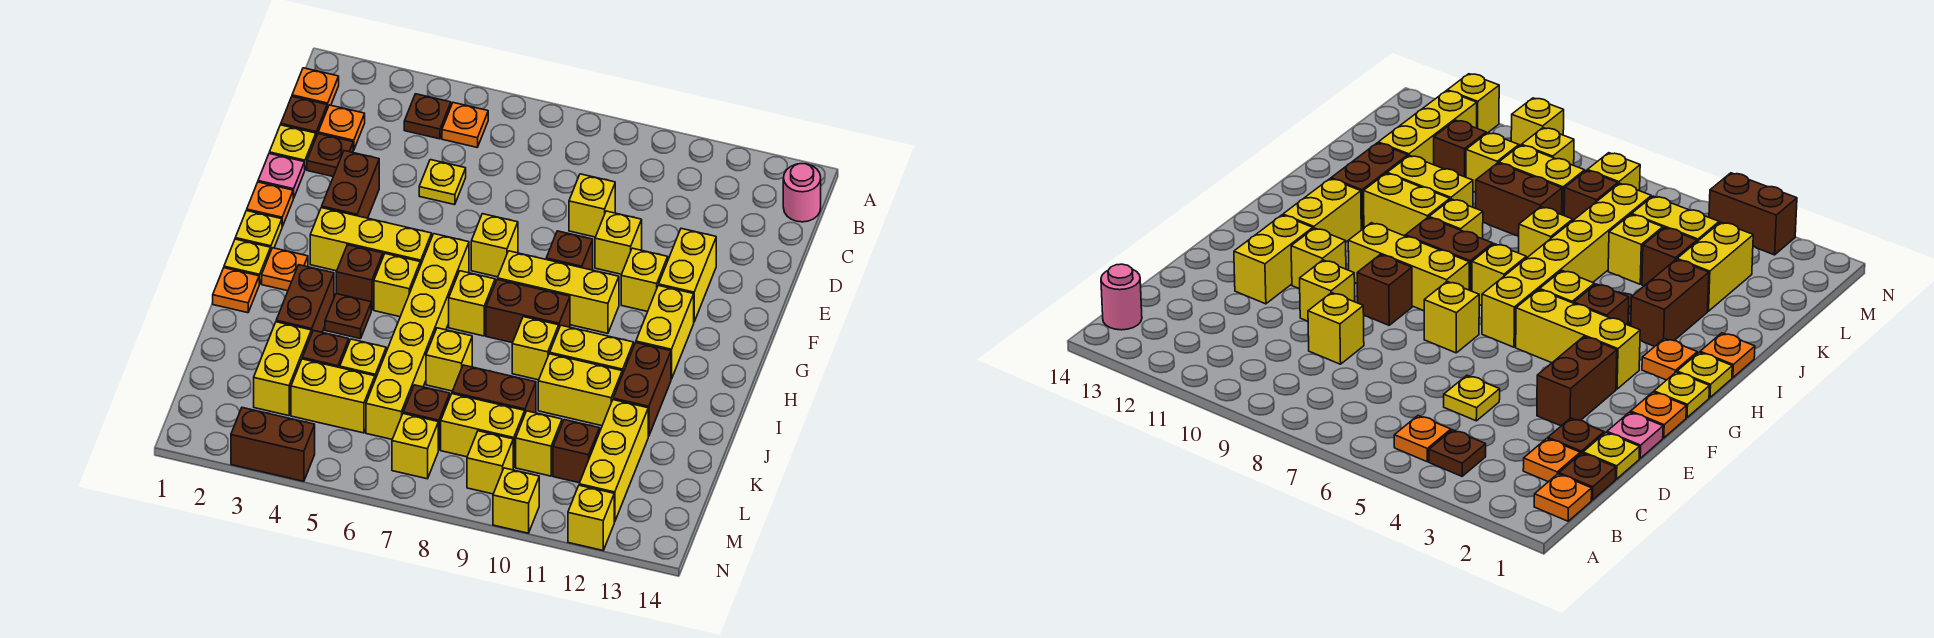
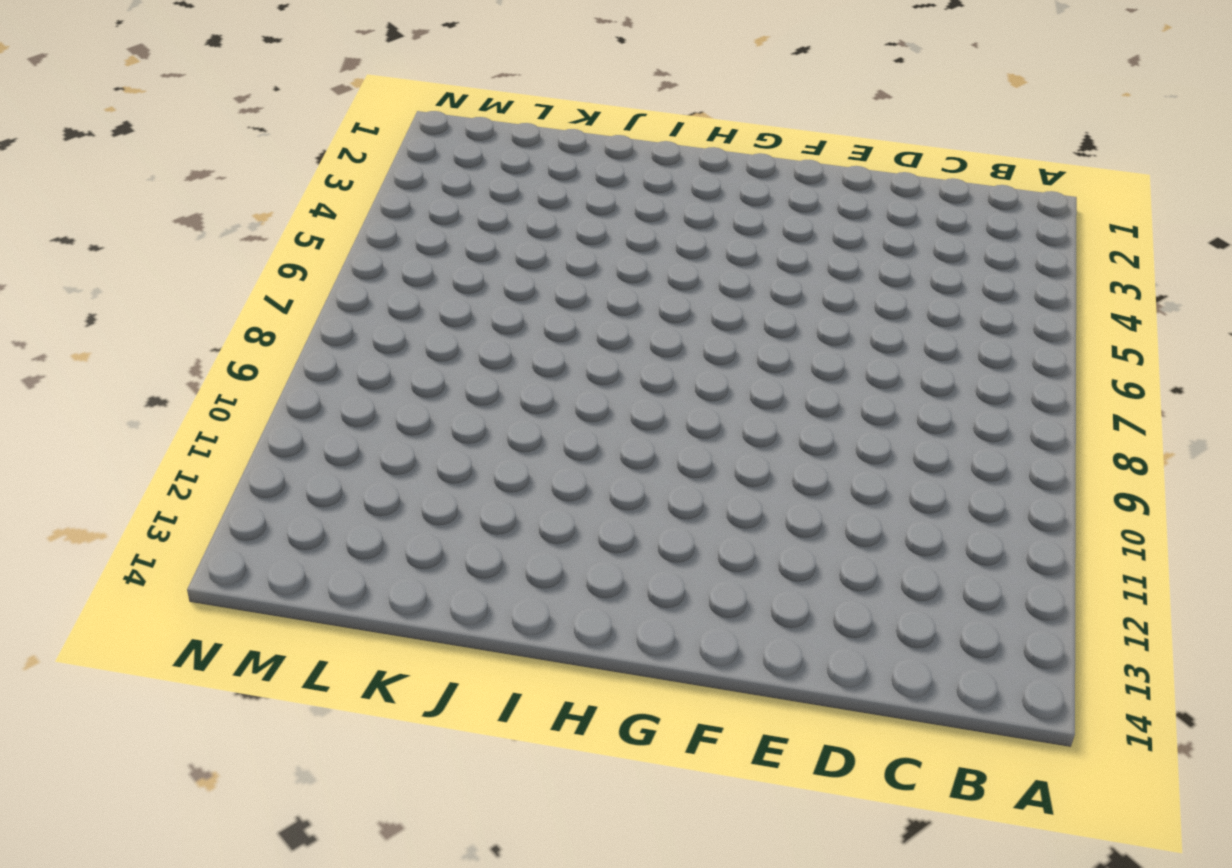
none -> orange plate B1 level 1
none -> brown plate B4 level 1
none -> orange plate B5 level 1
none -> pink round brick B14 level 1

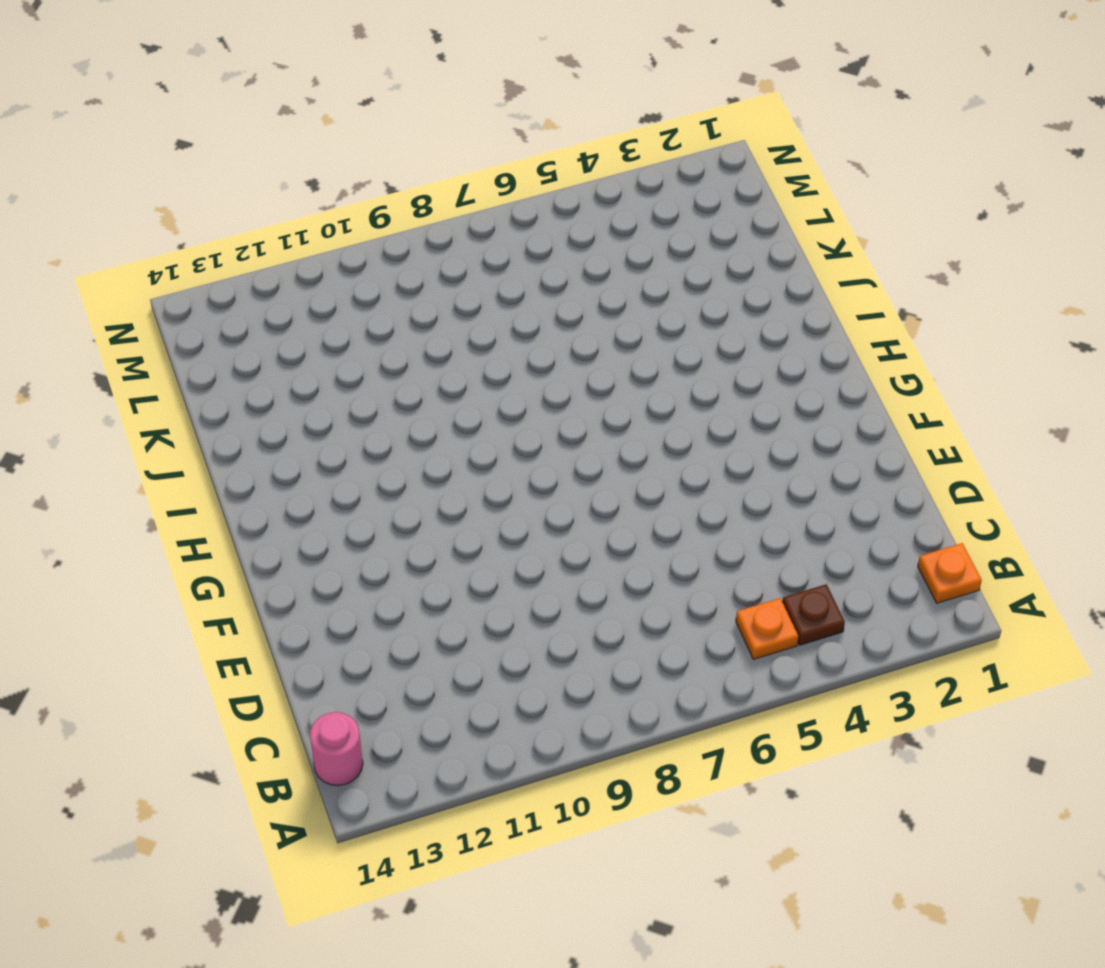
none -> brown plate C1 level 1
none -> orange plate C2 level 1
none -> yellow plate D1 level 1
none -> brown plate D2 level 1

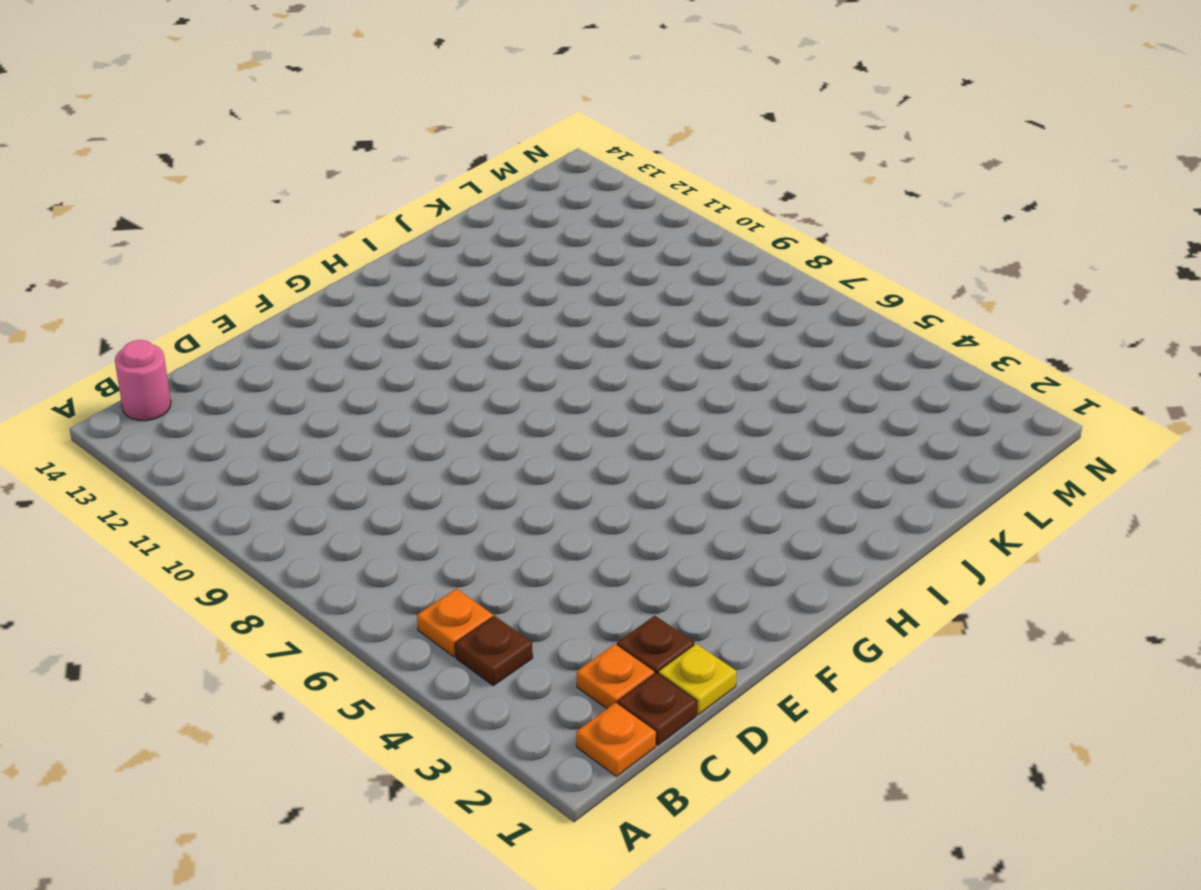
none -> yellow plate D5 level 1
none -> yellow brick D9 level 1
none -> pink plate E1 level 1
none -> brown brick E3:F3 level 1

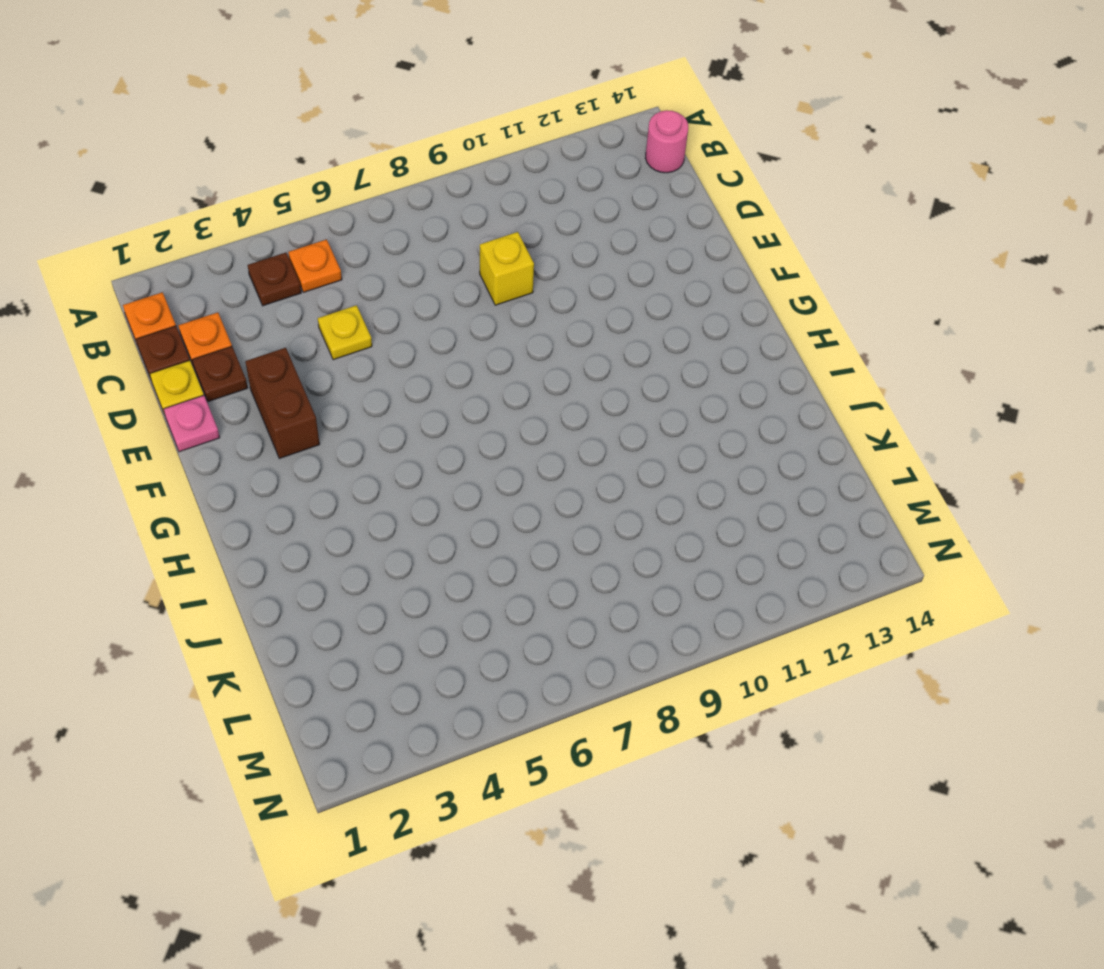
none -> yellow brick E10 level 1
none -> yellow brick E12:F12 level 1
none -> orange plate F1 level 1
none -> yellow brick F7 level 1

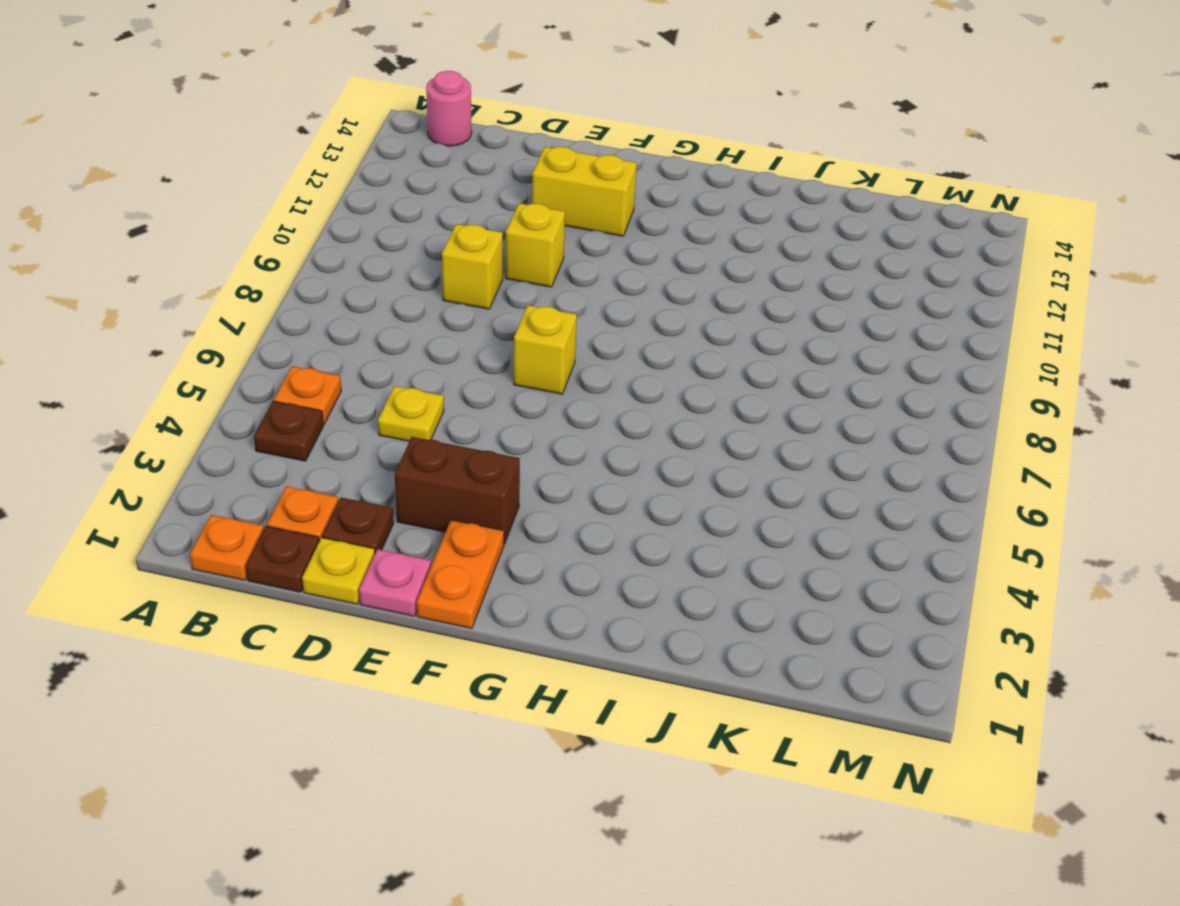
orange plate F1:F2 level 1 -> orange plate F1 level 1
none -> brown brick F9 level 1
none -> yellow brick F11 level 1
none -> yellow plate G1 level 1
none -> yellow brick G3:G5 level 1

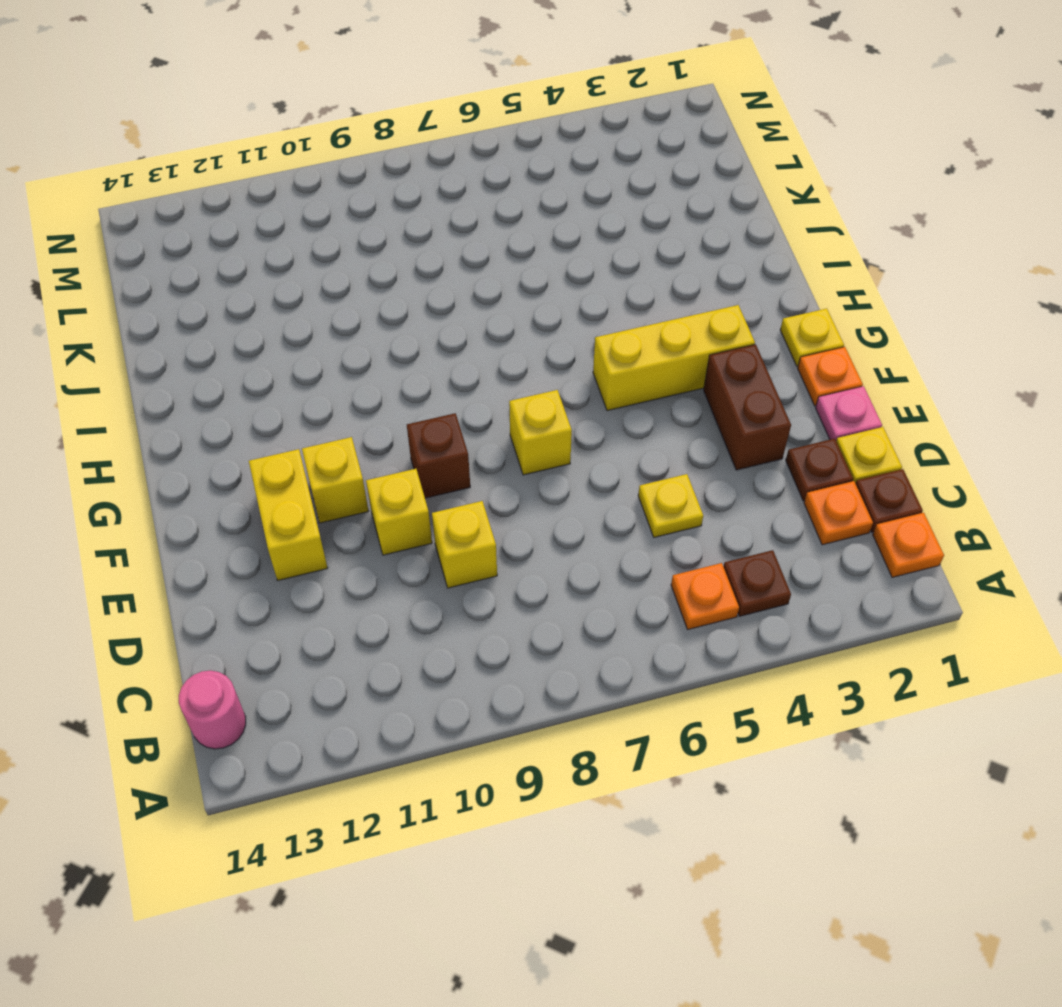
none -> yellow brick G6:L6 level 1
none -> yellow brick G8:G10 level 1
none -> yellow brick G12:H12 level 1
none -> yellow plate H1 level 1

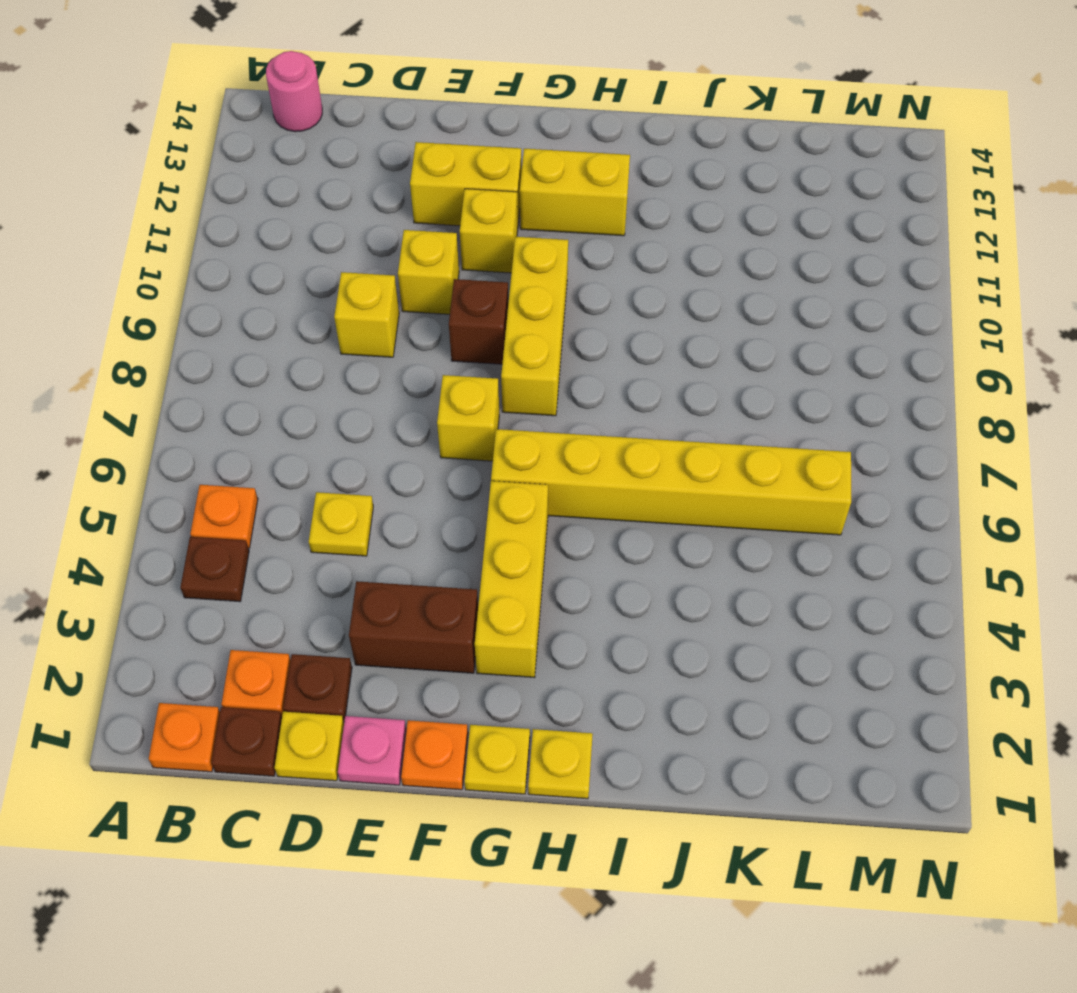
none -> orange plate H2 level 1
none -> brown brick H4 level 1
none -> yellow brick H5 level 1
none -> yellow brick H7 level 1

